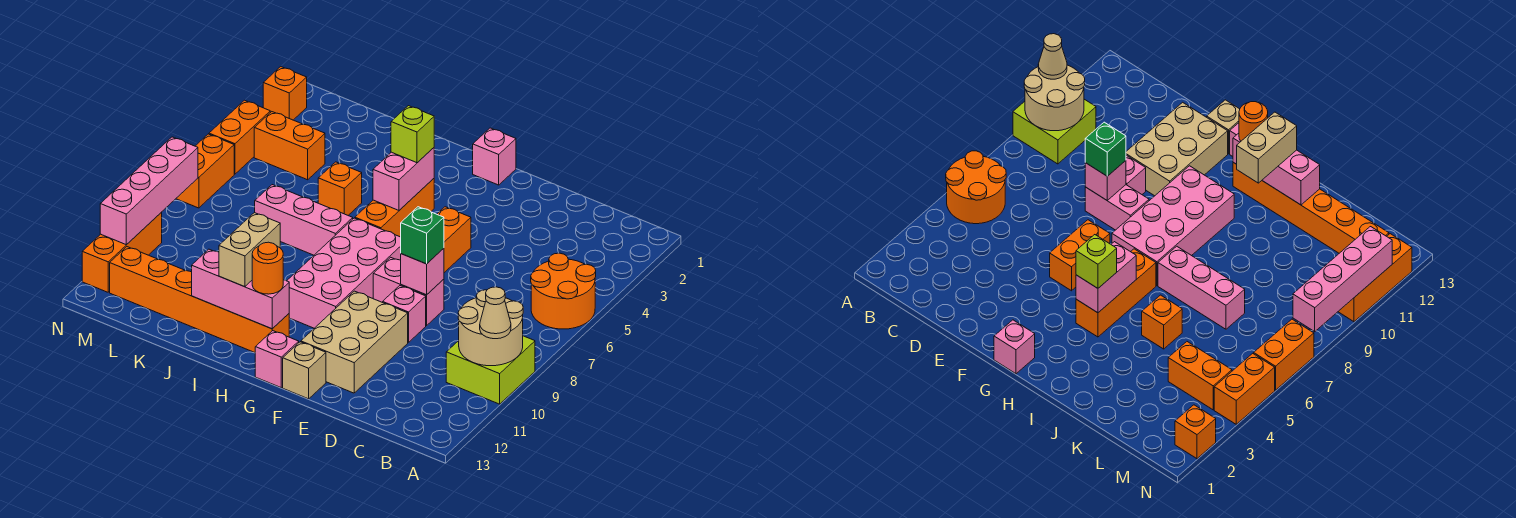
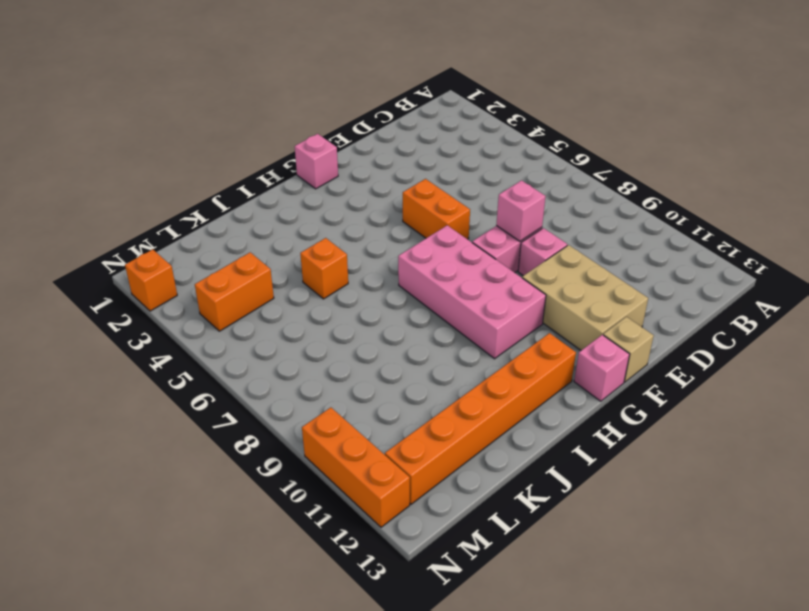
none -> orange round brick A5:B6 level 1
none -> lime brick A9:B10 level 1
none -> orange brick H4:H6 level 1

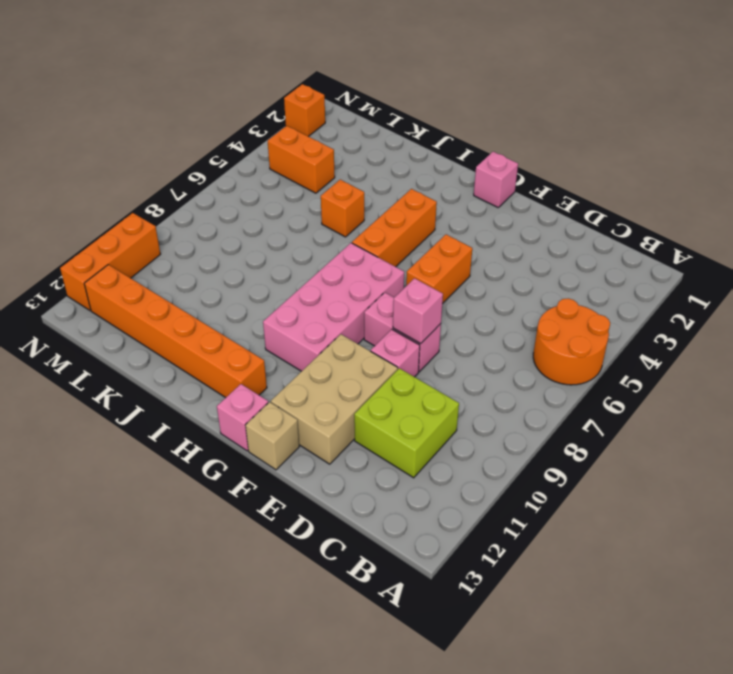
lime brick C10:D11 level 1 -> lime brick A9:B10 level 1
none -> pink brick I7:K7 level 1
none -> orange brick N4:N5 level 1
none -> orange brick N6:N7 level 1

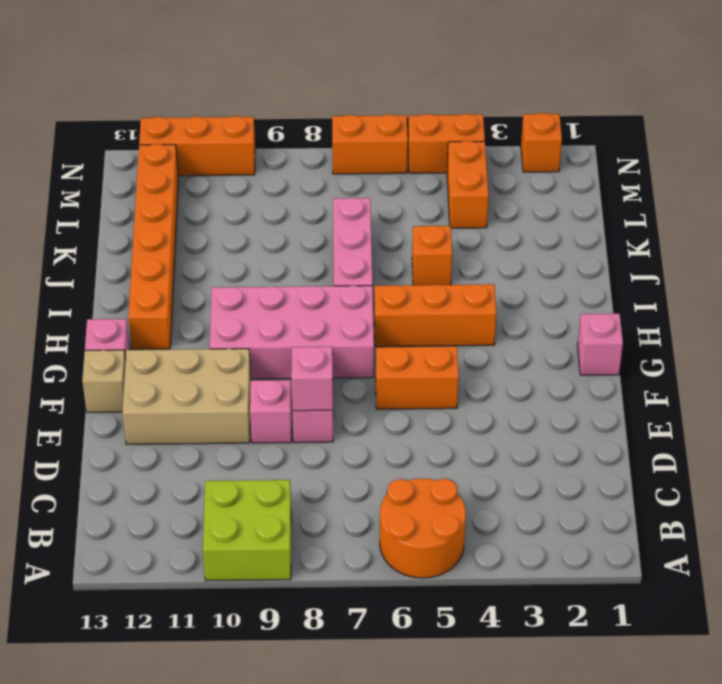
none -> tan round brick A9:B10 level 2
none -> pink brick H4:H5 level 2
none -> pink brick H12:J12 level 2

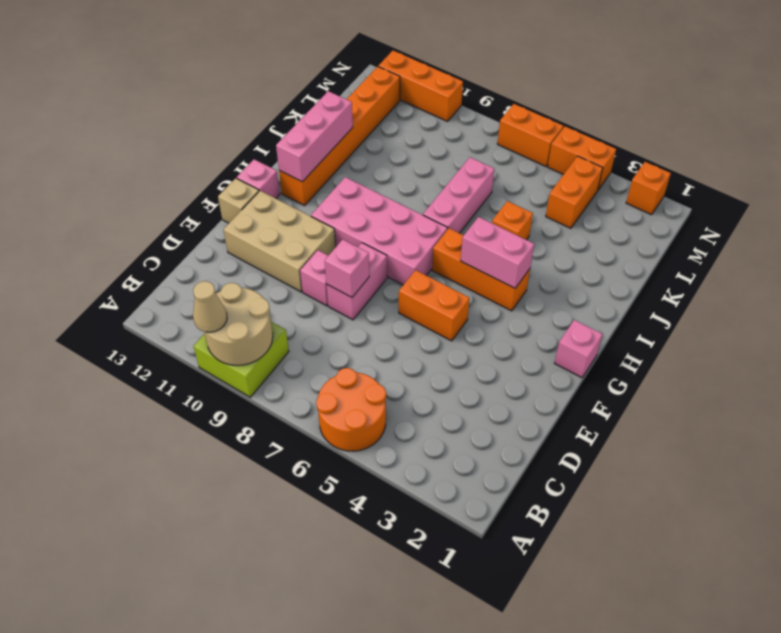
none -> pink brick N8:N11 level 2
none -> green brick E8 level 3
none -> lime brick H4 level 3

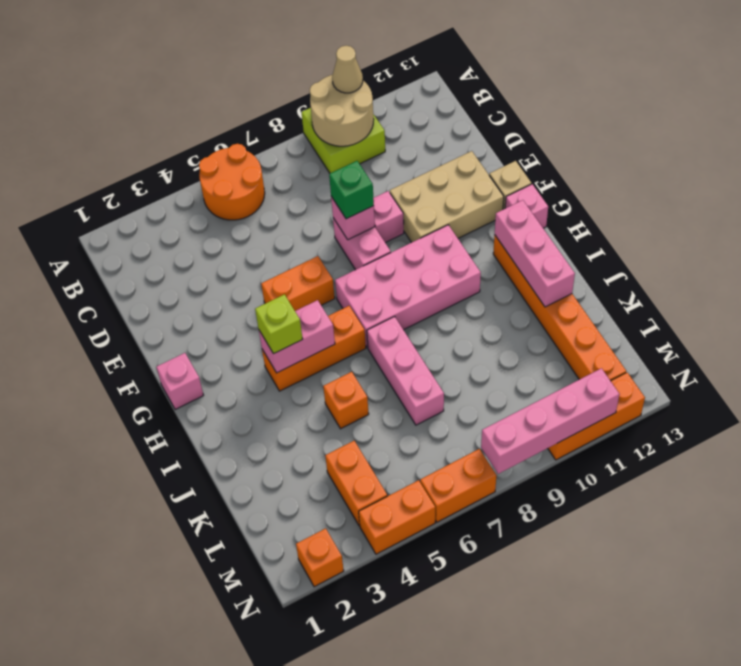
none -> orange round brick H12 level 3
none -> tan brick I11:I12 level 3

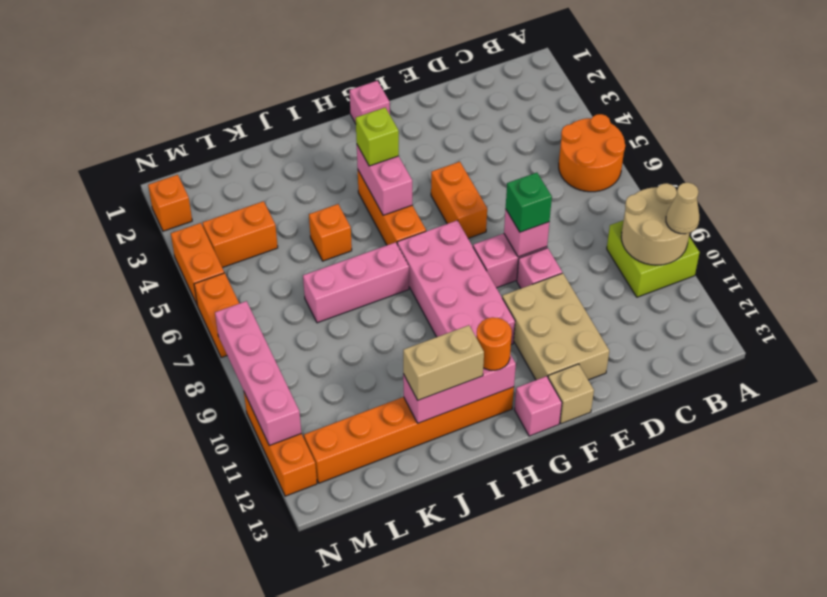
tan brick I12:J12 level 3 -> tan brick I11:I12 level 3

